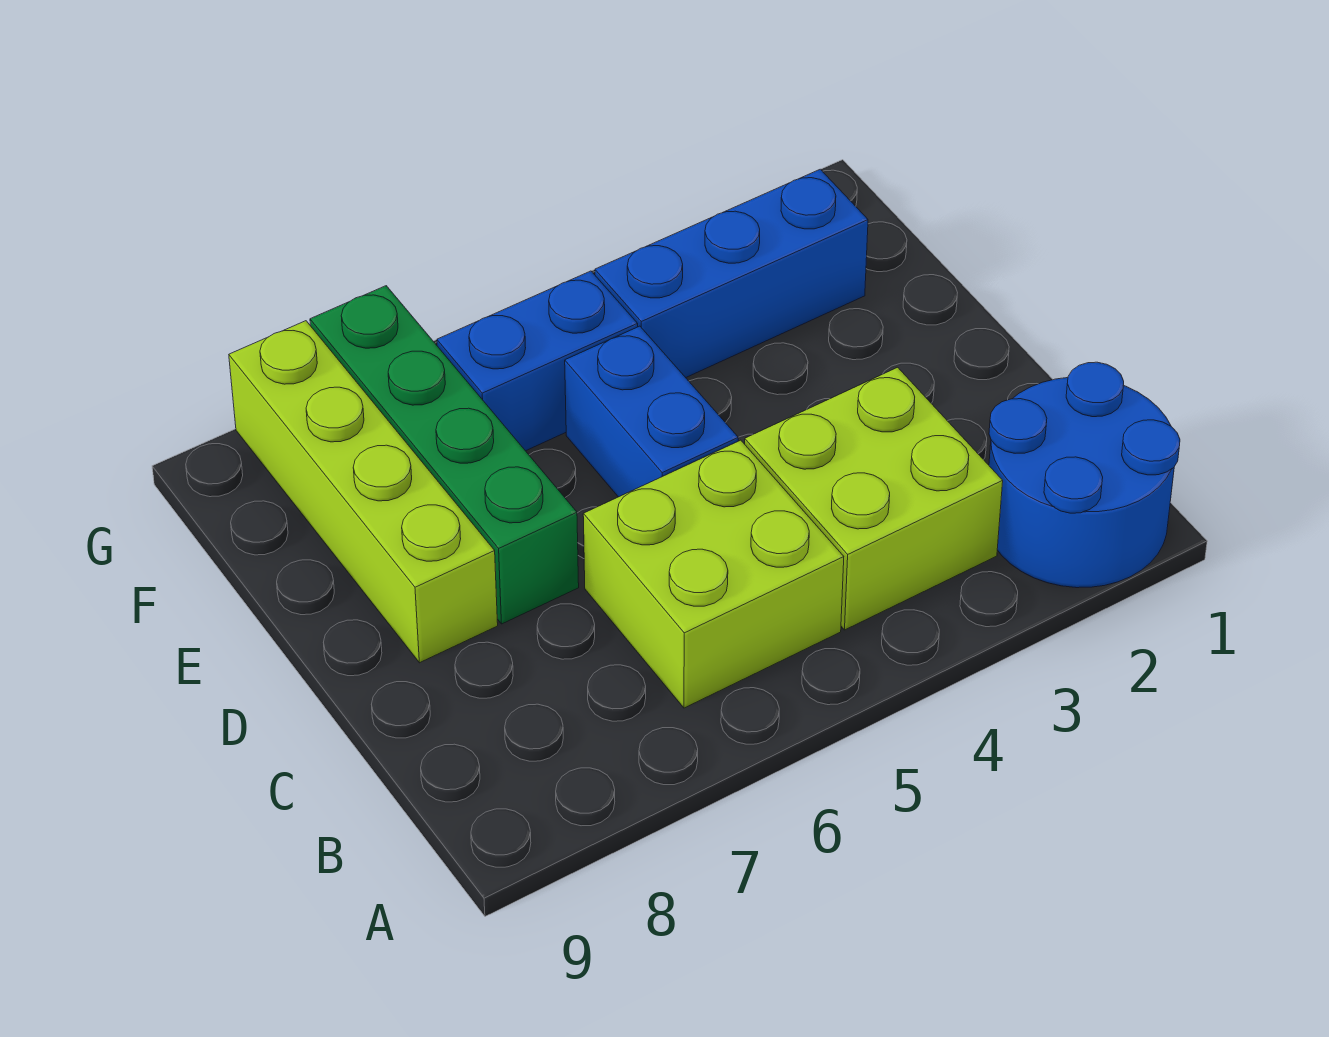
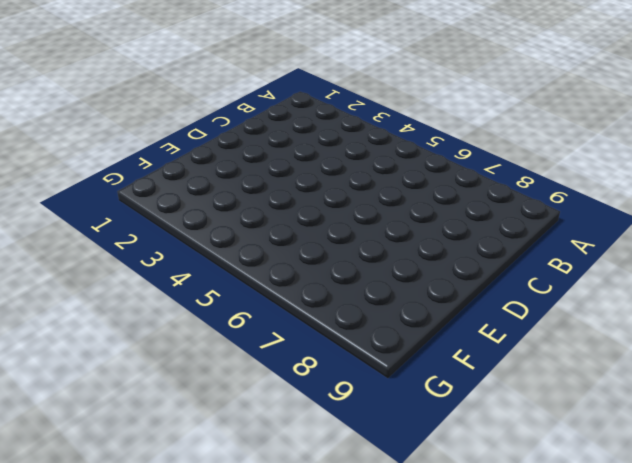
none -> blue round brick A1:B2 level 1
none -> lime brick B3:C4 level 1

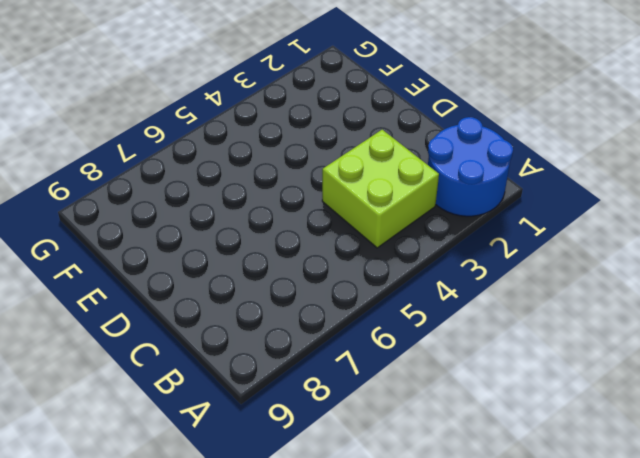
none -> lime brick B5:C6 level 1
none -> blue brick D5:E5 level 1

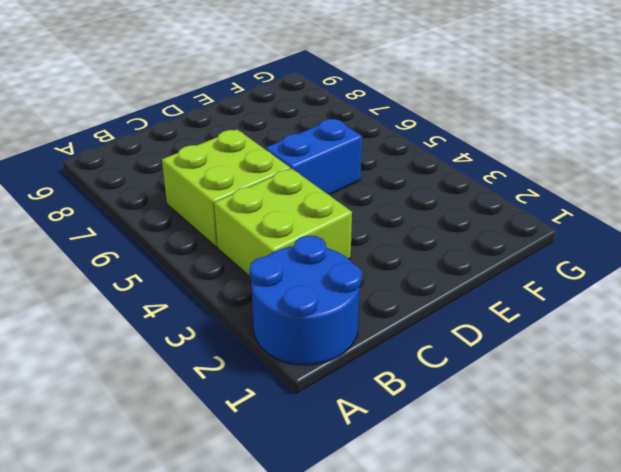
none -> green brick D7:G7 level 1
none -> lime brick D8:G8 level 1

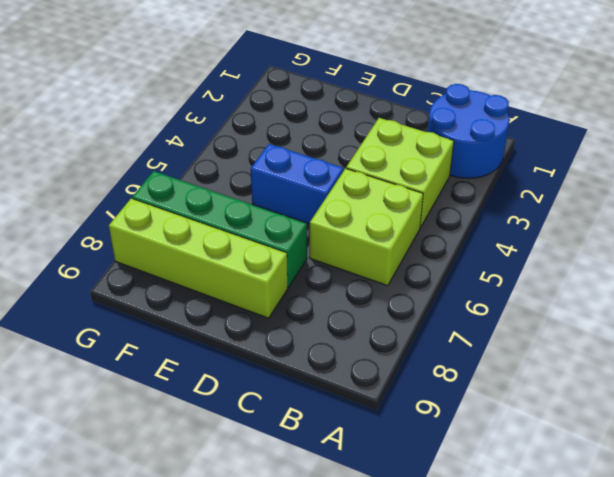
none -> blue brick F2:F4 level 1
none -> blue brick F5:F6 level 1

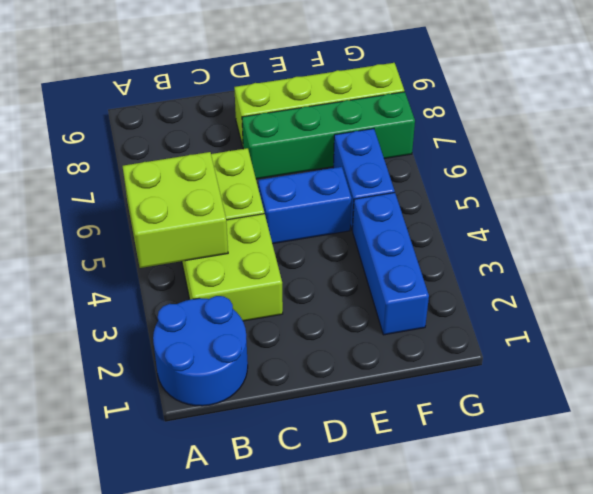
lime brick A4:B5 level 2 -> none

